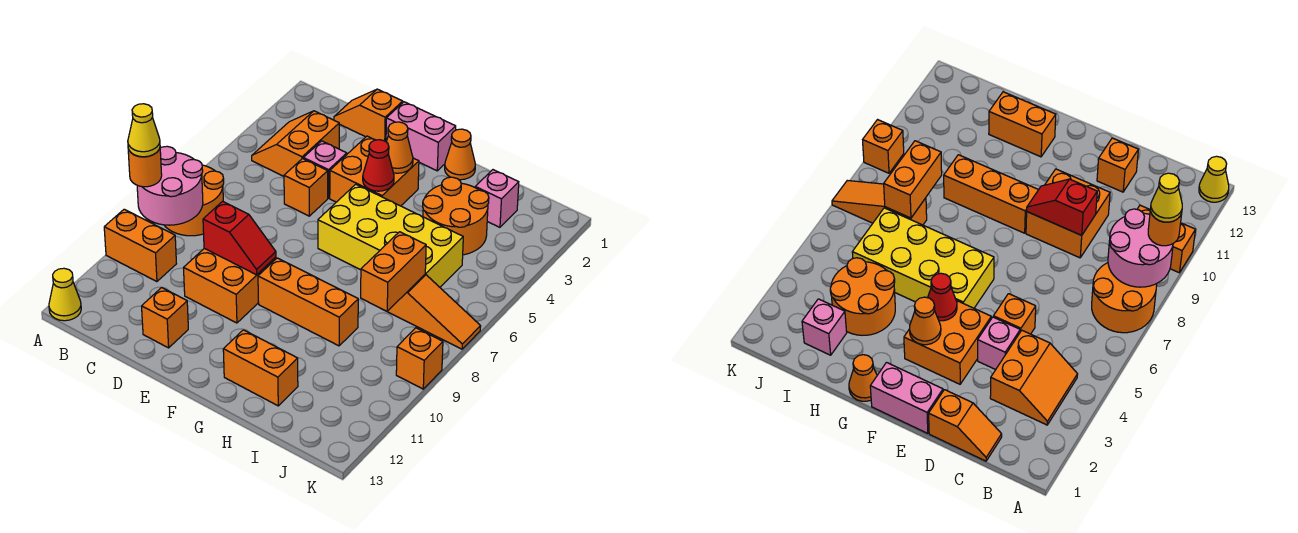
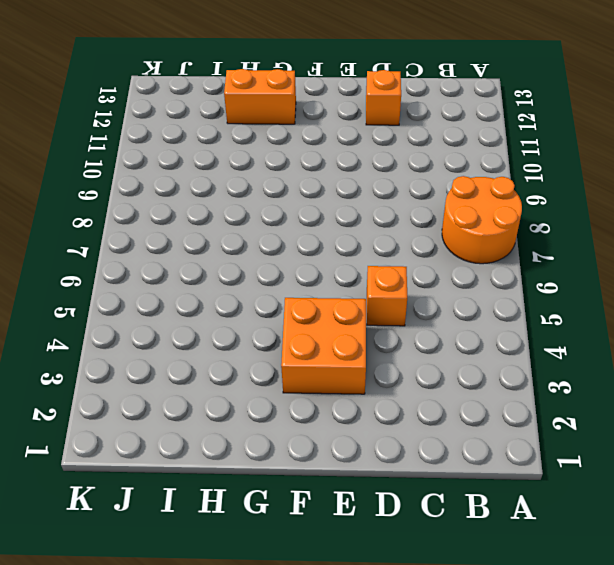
none -> orange brick A10:B10 level 1
none -> yellow cone A13 level 1
none -> orange slope B3:C4 level 1 top C

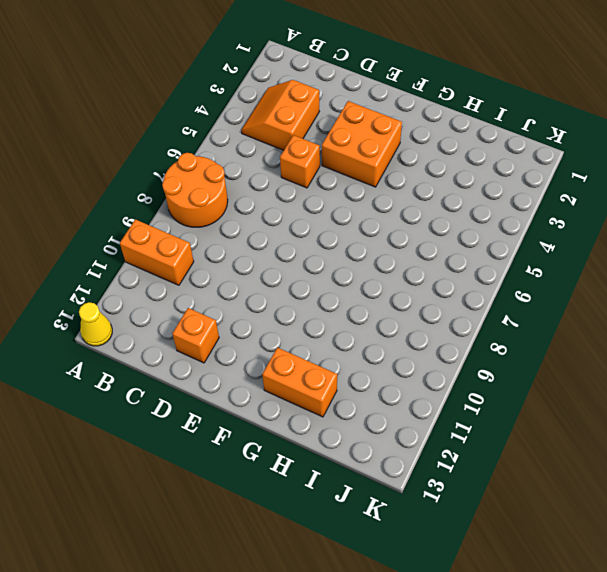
none -> orange slope C1:D1 level 1 top D
none -> pink brick D4 level 1
none -> orange brick D9:E10 level 1

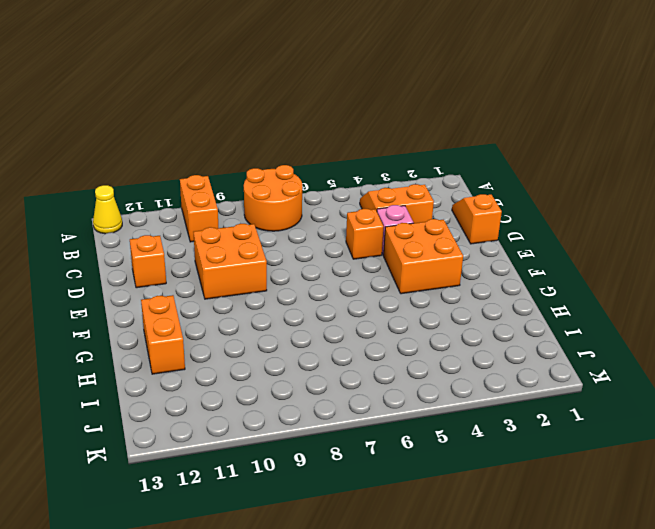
none -> pink brick E1:F1 level 1
none -> yellow brick F5:I6 level 1
none -> orange brick F9:H9 level 1

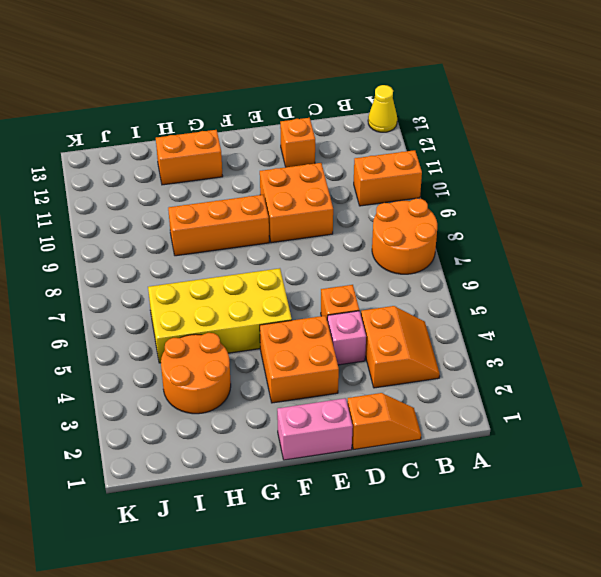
none -> orange cone G1 level 1
none -> pink brick I2 level 1
none -> orange slope I7:K7 level 1 top I

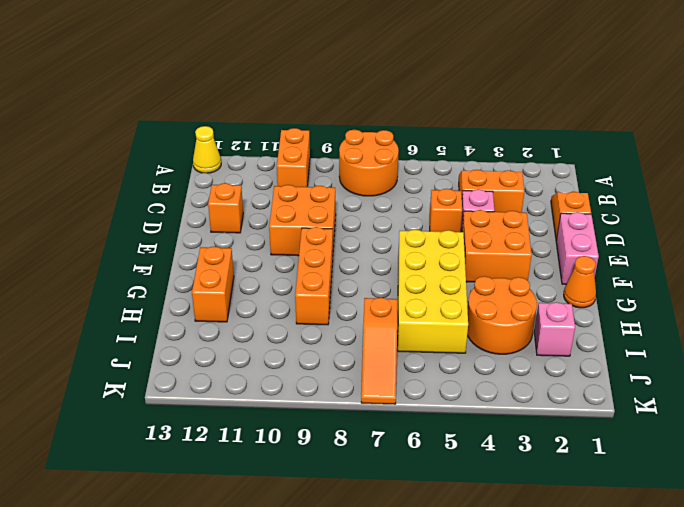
none -> orange brick K9 level 1
none -> pink round brick A8:B9 level 2
none -> red slope D9:E9 level 2 top D

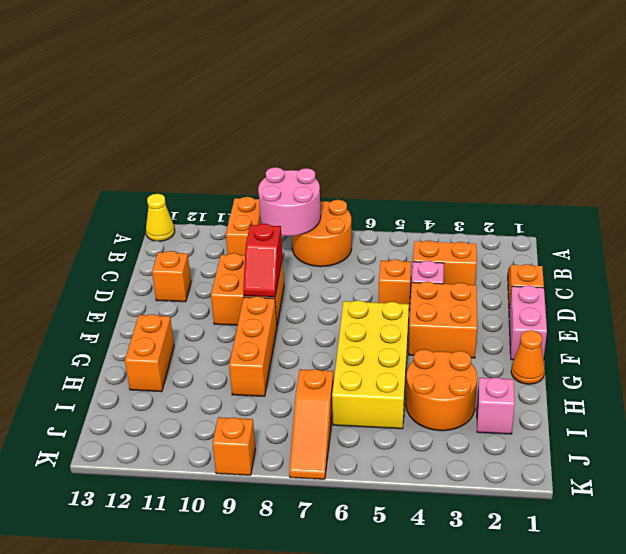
none -> orange cone F3 level 2
none -> red cone F4 level 2
none -> orange brick I7:I8 level 2

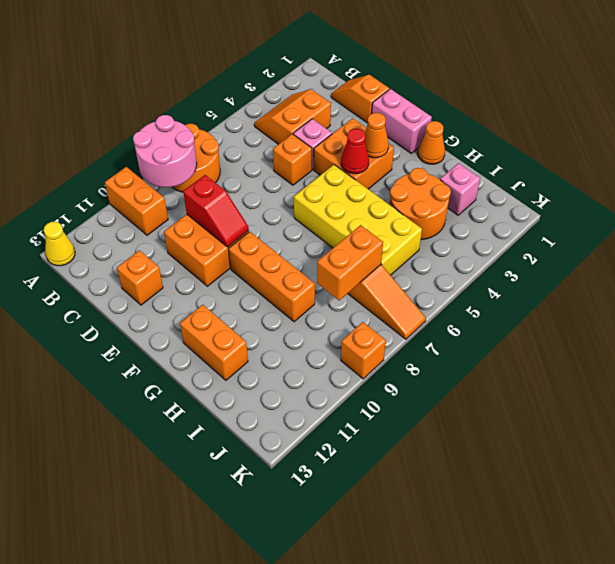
none -> orange round brick A9 level 3
none -> yellow cone A9 level 4

